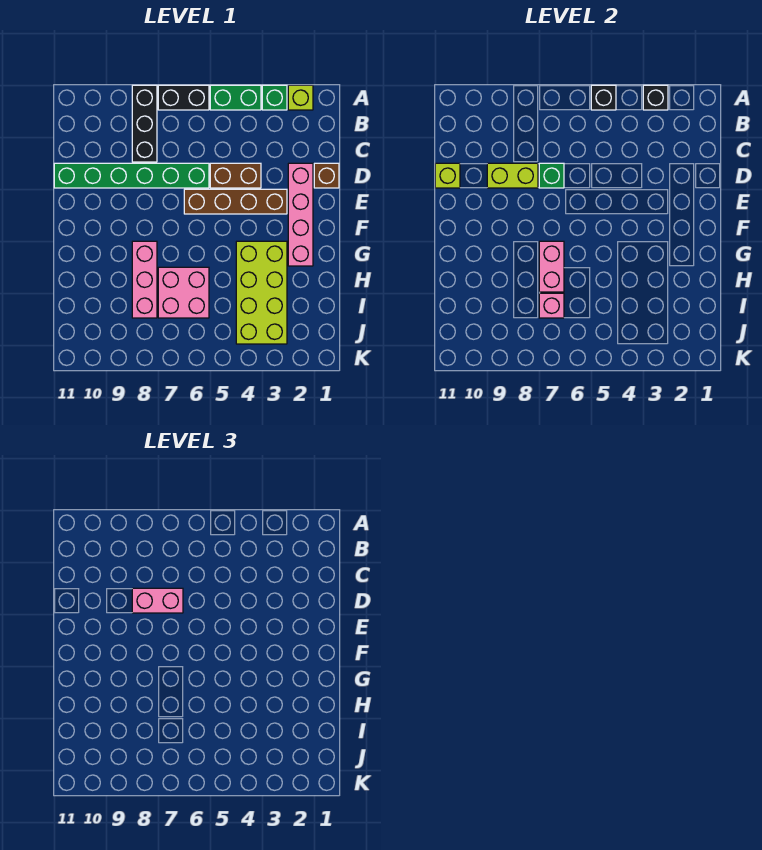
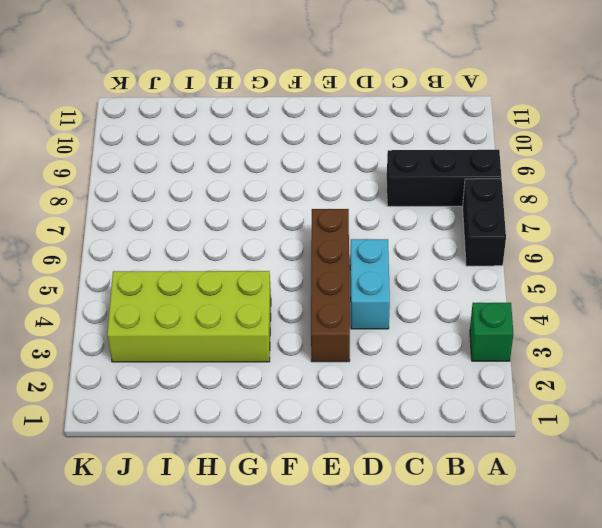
cyan brick D4:D5 level 1 -> brown brick D4:D5 level 1
none -> lime brick A2 level 1
none -> green brick A4:A5 level 1
none -> brown brick D1 level 1

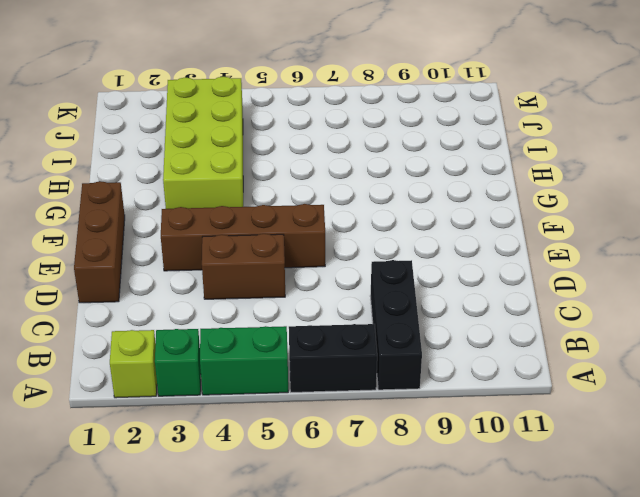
brown brick D1:F1 level 1 -> brown brick D1 level 1
none -> pink brick D2:G2 level 1
none -> green brick D6:D11 level 1
none -> pink brick G8:I8 level 1

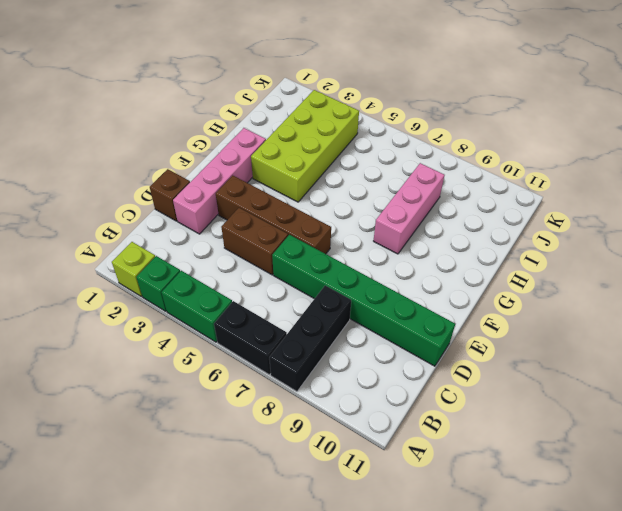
none -> pink brick H6:I7 level 1
none -> black brick A3 level 2
none -> black brick A5 level 2

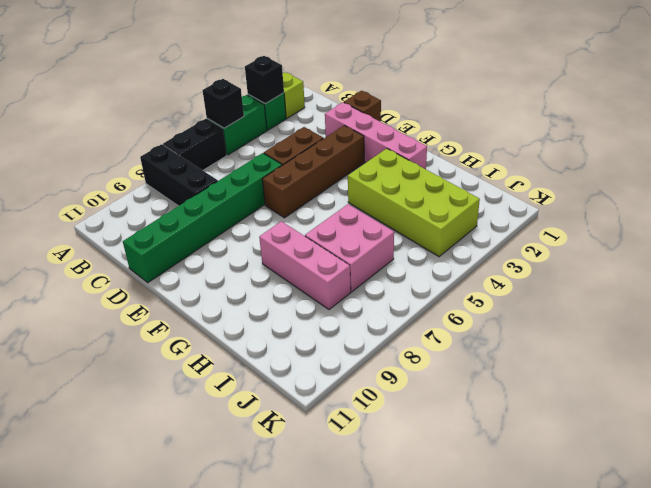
none -> green brick D7 level 2
none -> lime brick D8:D9 level 2
none -> lime brick D11 level 2

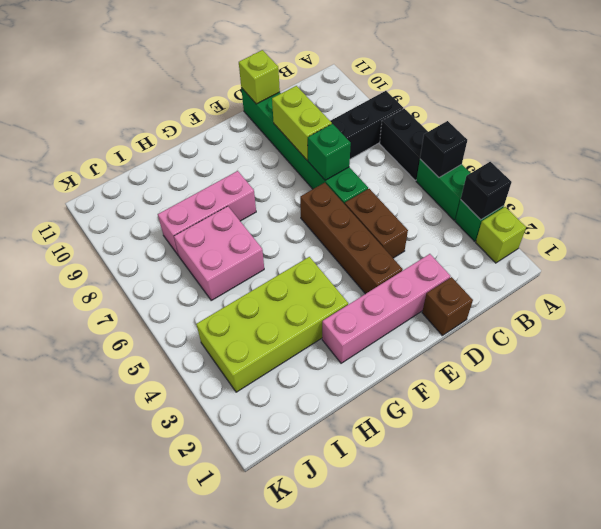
none -> pink brick G7:H7 level 2
none -> pink brick I7 level 2
none -> pink brick D7:D8 level 3

